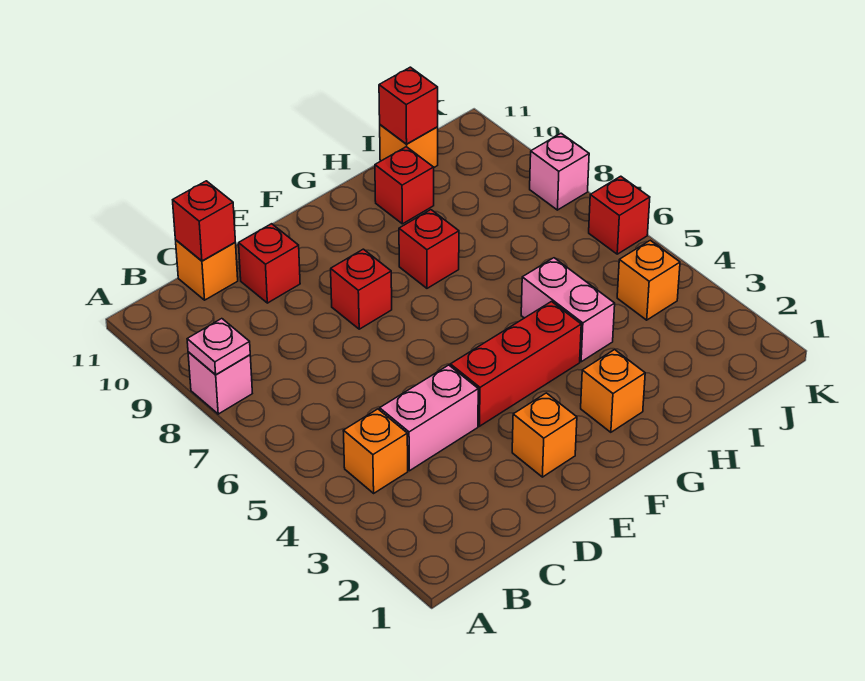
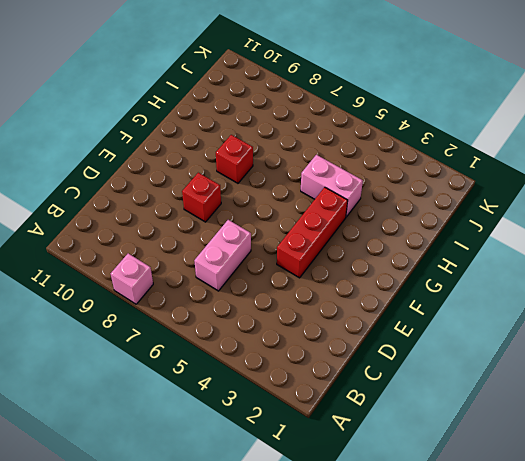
pink brick C6:D6 level 1 -> pink brick C4:D4 level 1
none -> orange brick B4 level 1
none -> orange brick C11 level 1
none -> red brick D10 level 1

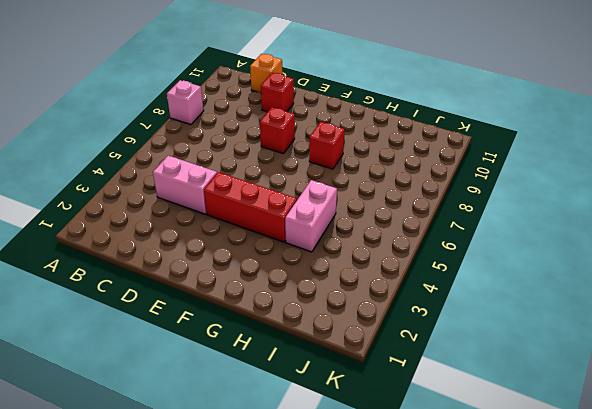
none -> orange brick B4 level 1
none -> orange brick E2 level 1
none -> orange brick G2 level 1

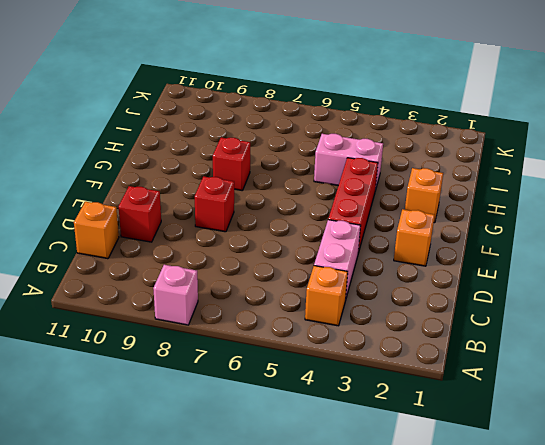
none -> red brick H10 level 1
none -> orange brick I11 level 1
none -> orange brick J4 level 1

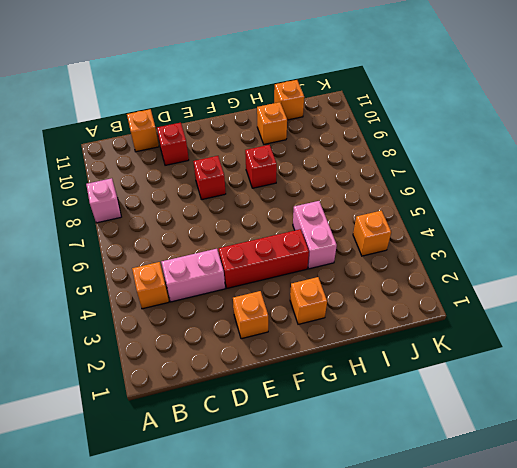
orange brick H10 level 1 -> red brick H10 level 1
none -> red brick K6 level 1
none -> pink brick K8 level 1
none -> pink plate A8 level 2

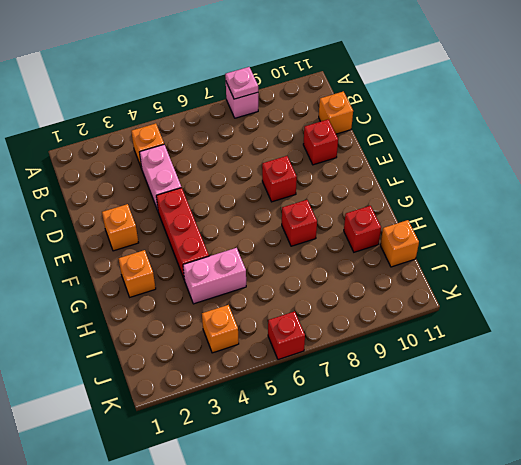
none -> pink brick K8 level 1
none -> red brick C11 level 2
none -> red brick I11 level 2

